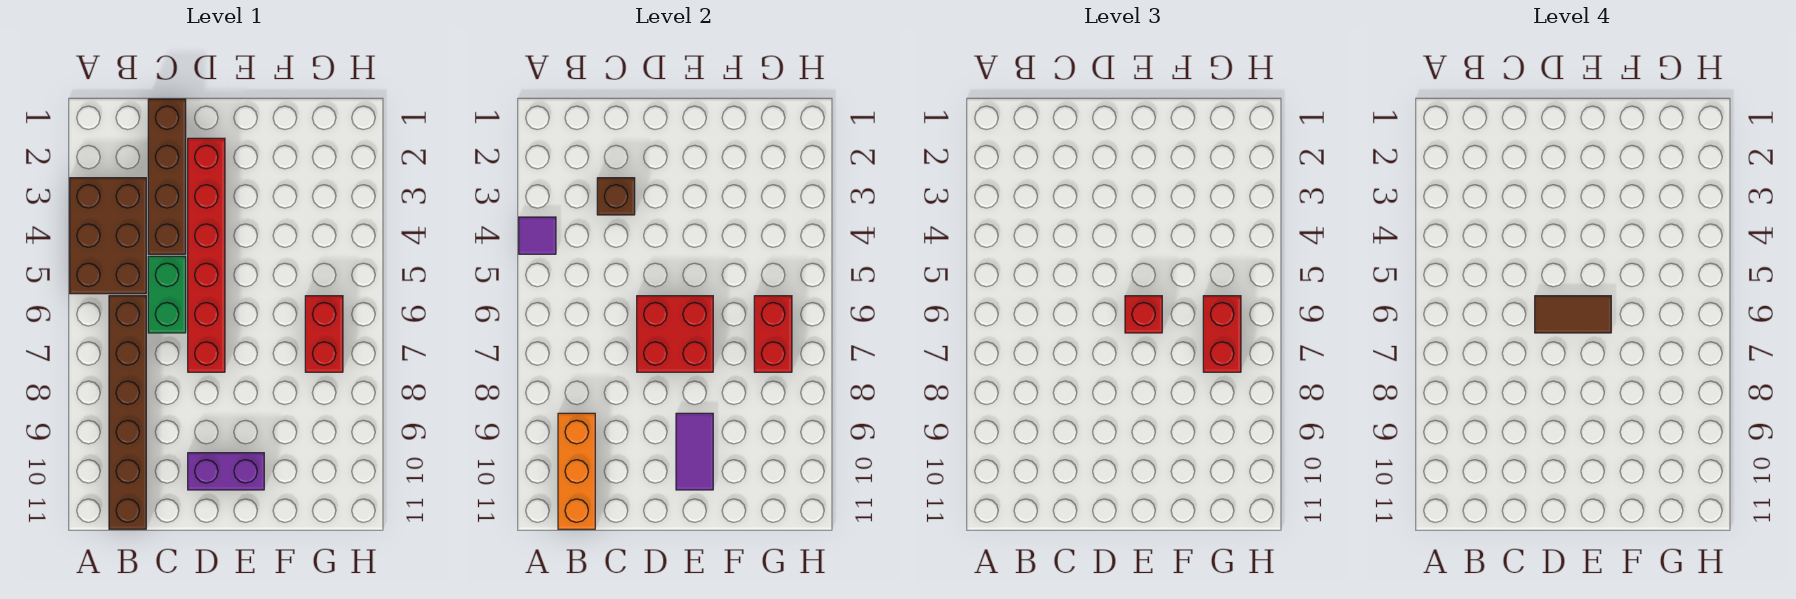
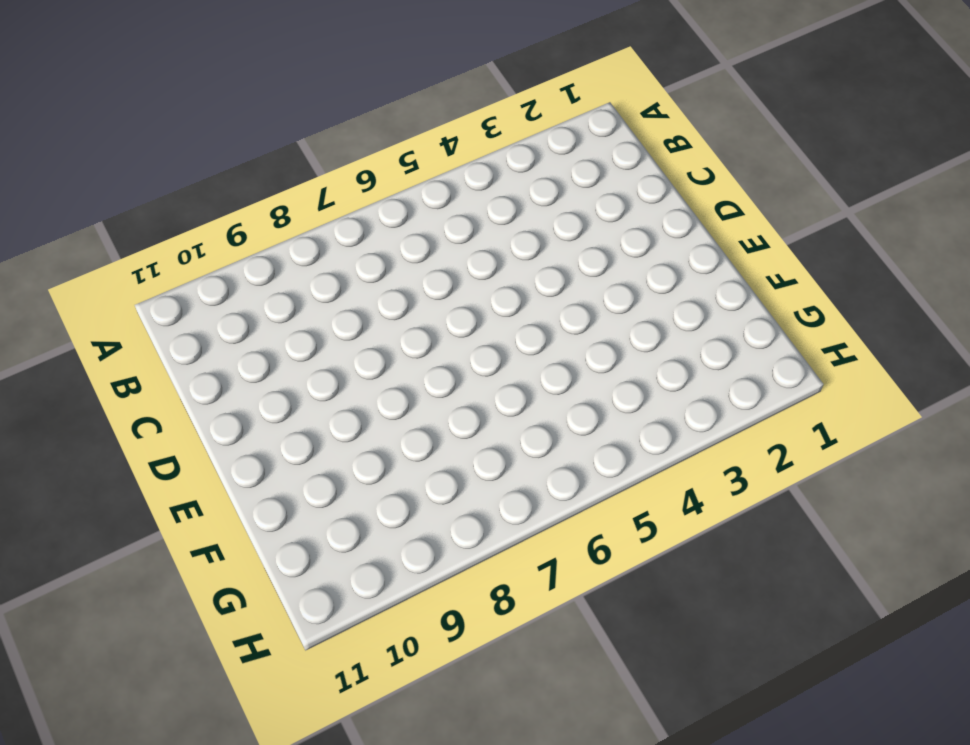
none -> brown brick A3:B5 level 1
none -> brown brick B6:B11 level 1
none -> brown brick C1:C4 level 1

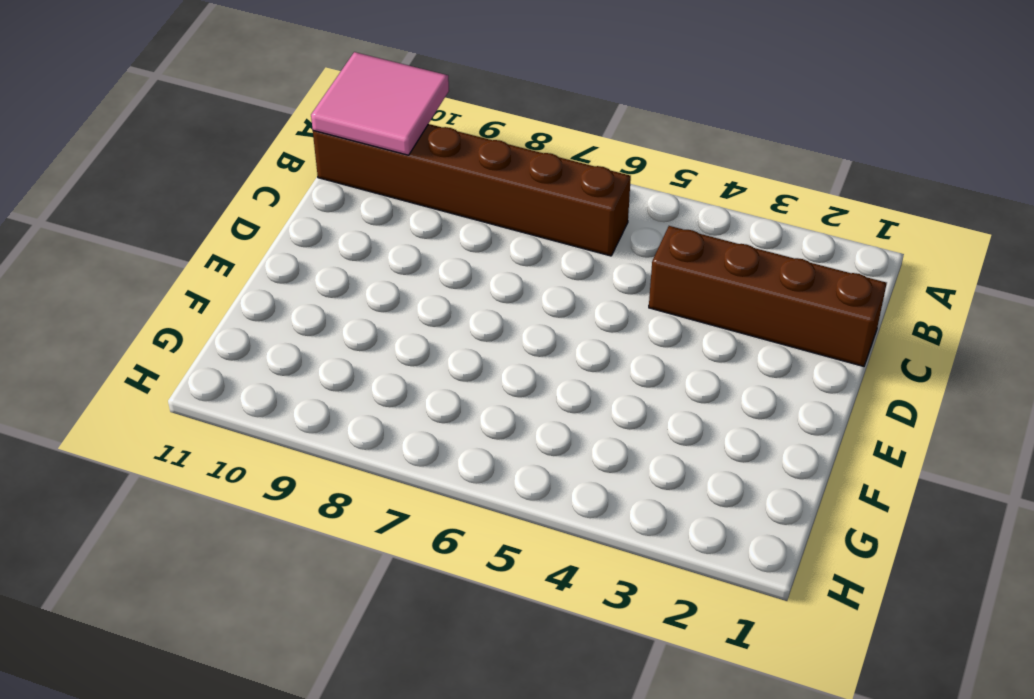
pink tile A10:B11 level 2 -> orange brick B9:B11 level 2
none -> brown brick A3:B5 level 1
none -> green brick C5:C6 level 1
none -> red brick D2:D7 level 1

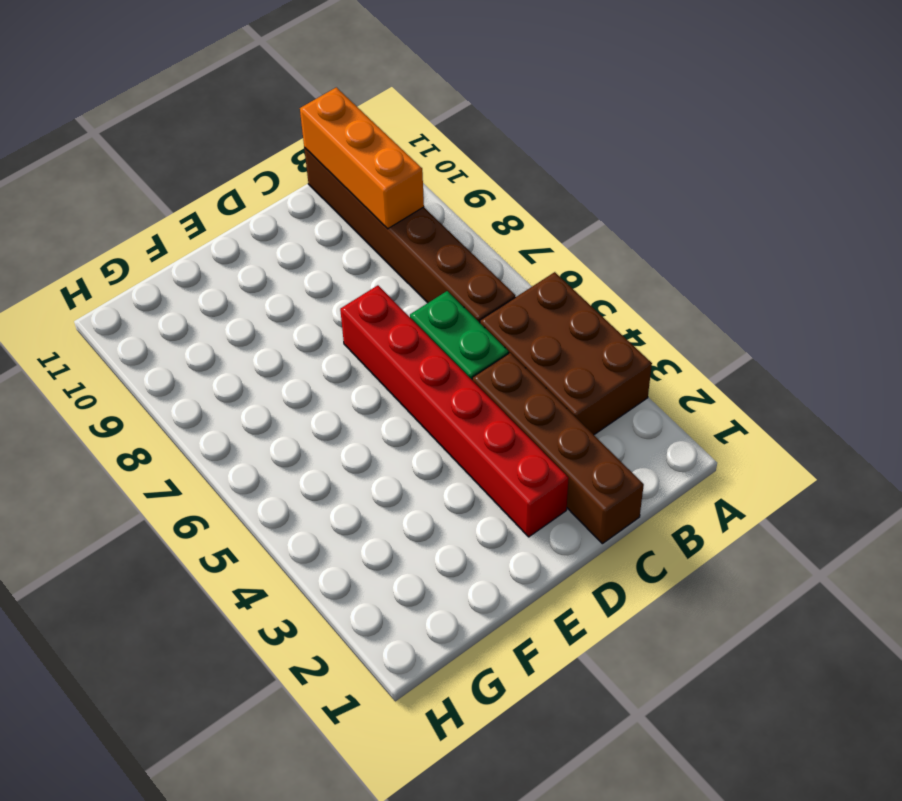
none -> purple brick D10:E10 level 1
none -> red brick G6:G7 level 1
none -> purple tile A4 level 2

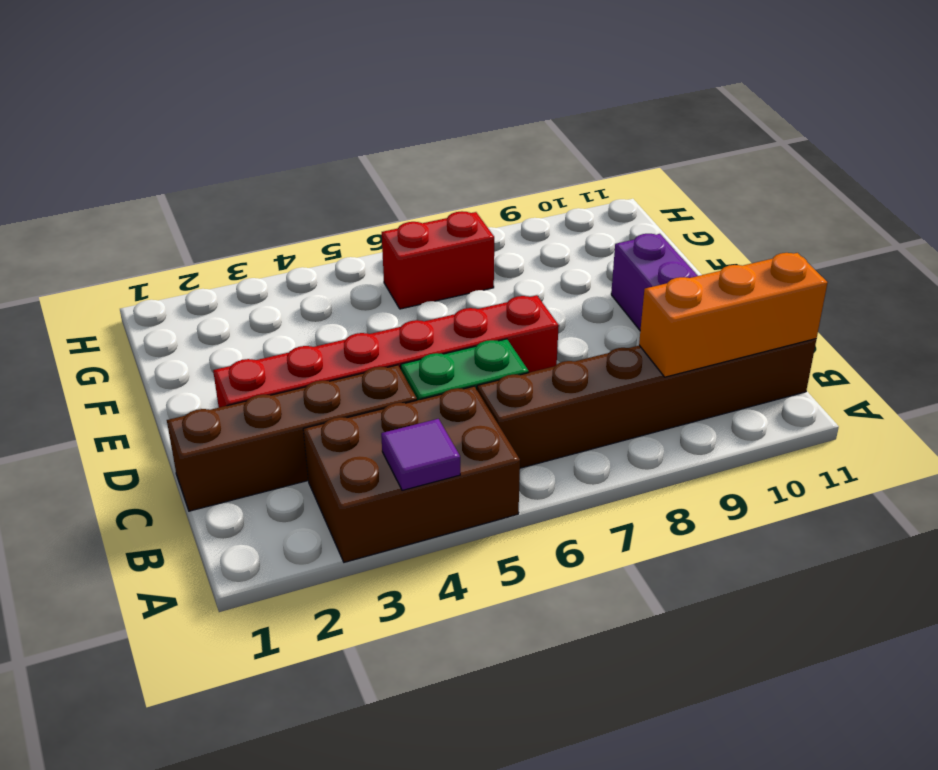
none -> brown brick C3 level 2
none -> red brick D6:E7 level 2
none -> purple tile E9:E10 level 2

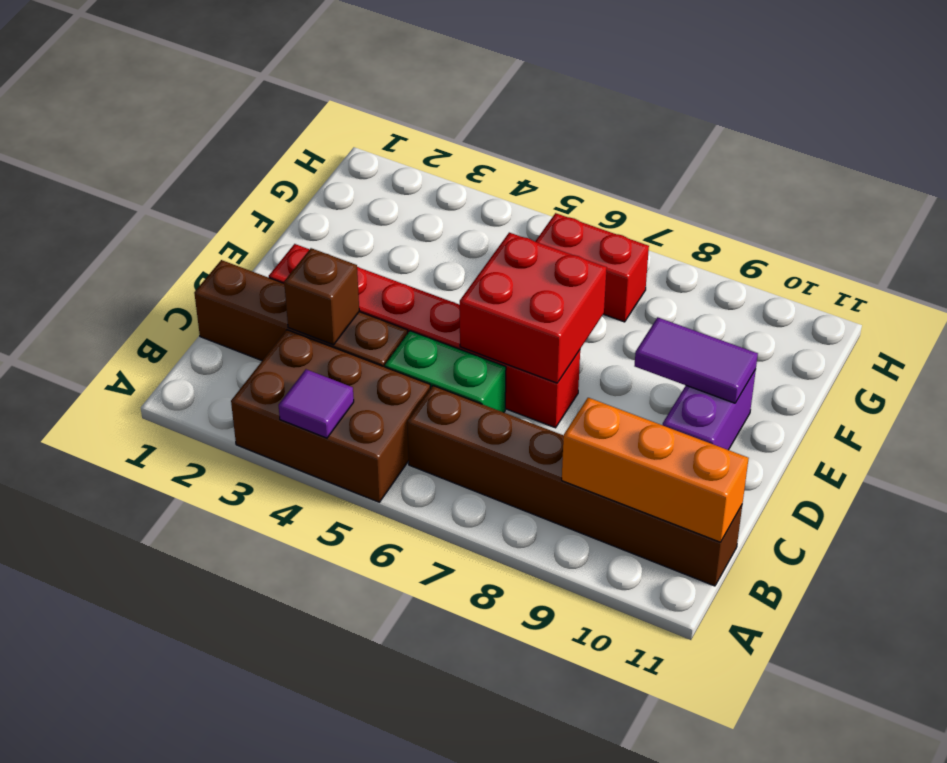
none -> red brick G6:G7 level 2
none -> red brick E6 level 3
none -> red brick G6:G7 level 3

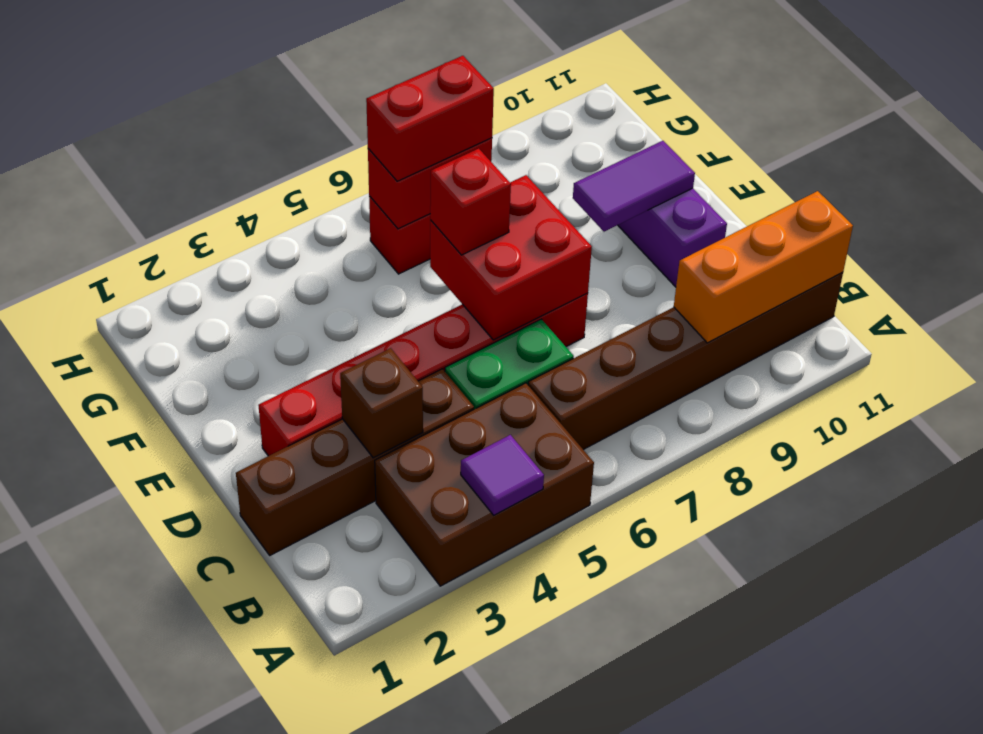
none -> brown tile D6:E6 level 4

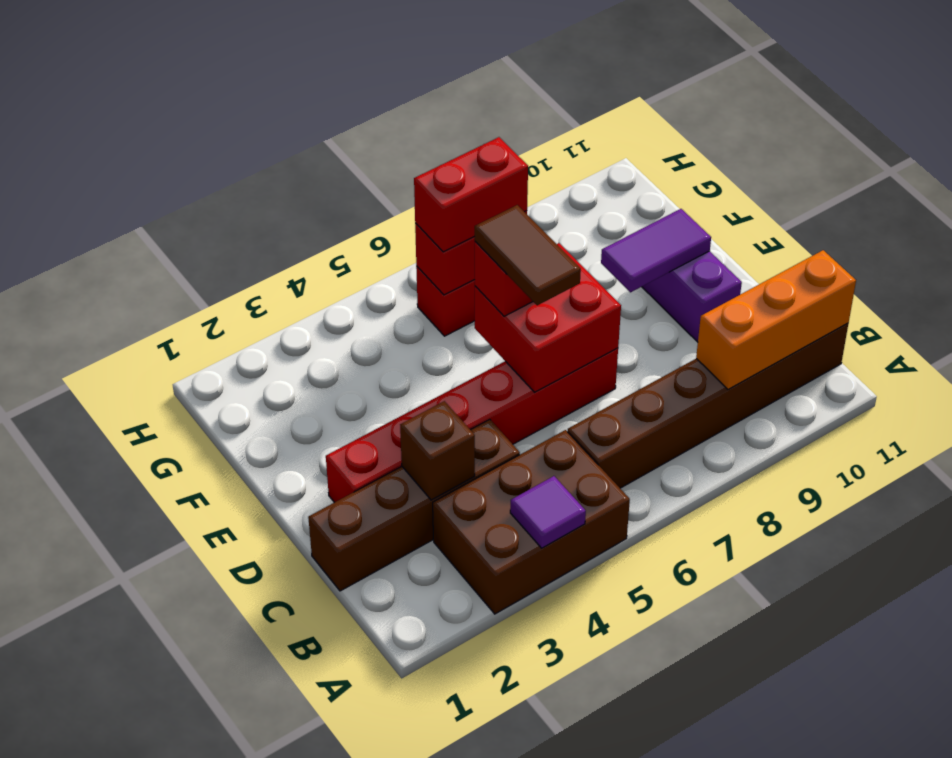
none -> green brick C5:C6 level 1

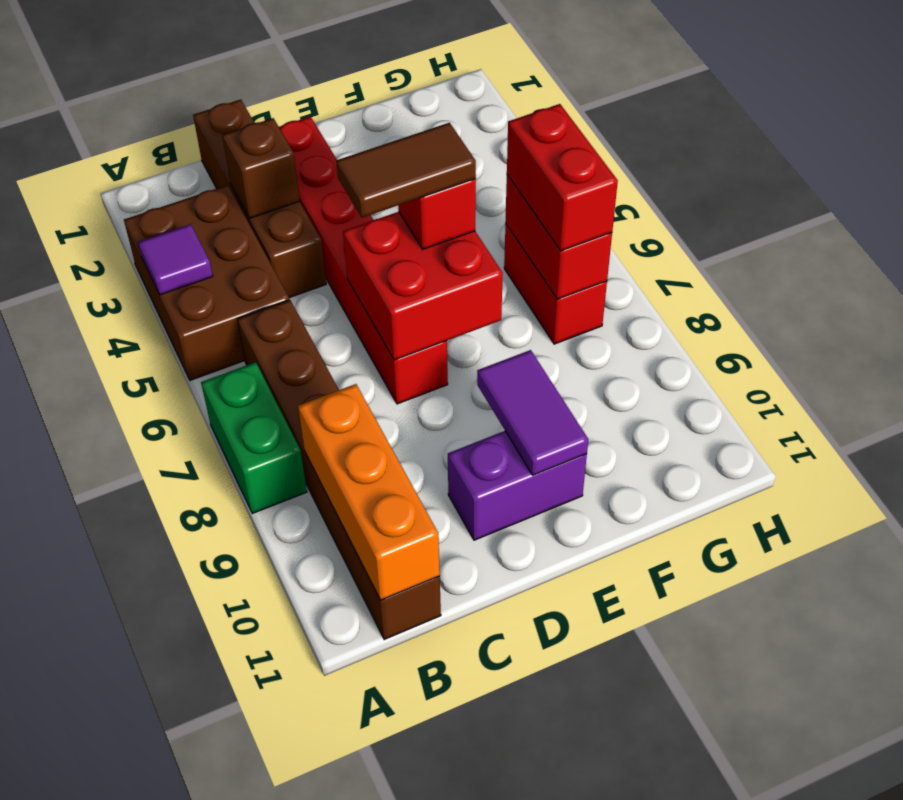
green brick A7:A8 level 1 -> green brick C5:C6 level 1

